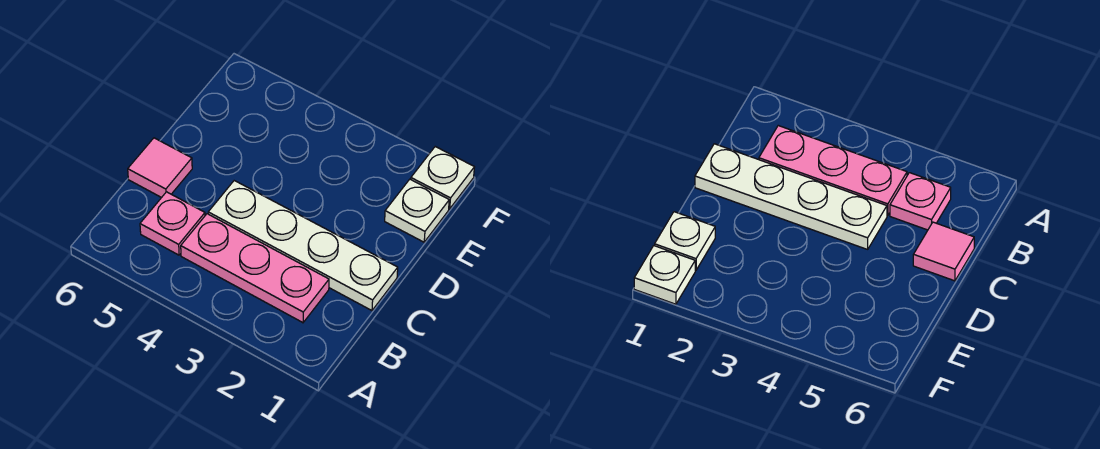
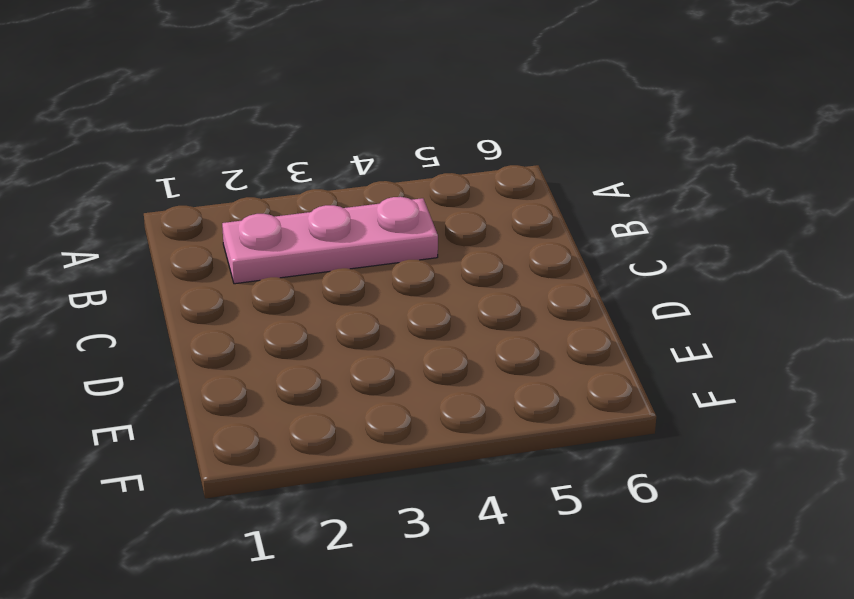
none -> pink plate B5 level 1
none -> white plate C1:C4 level 1

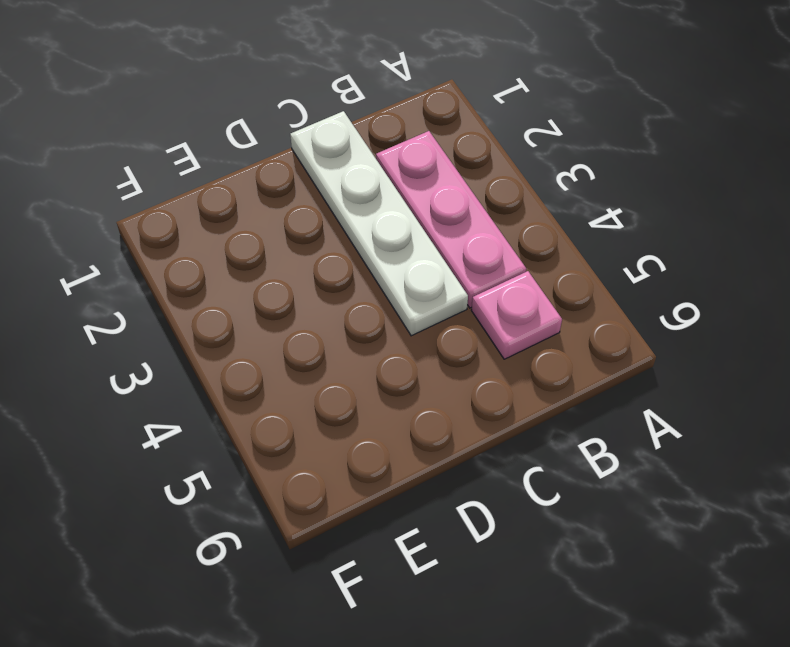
none -> pink tile C6 level 1
none -> white plate E1 level 1

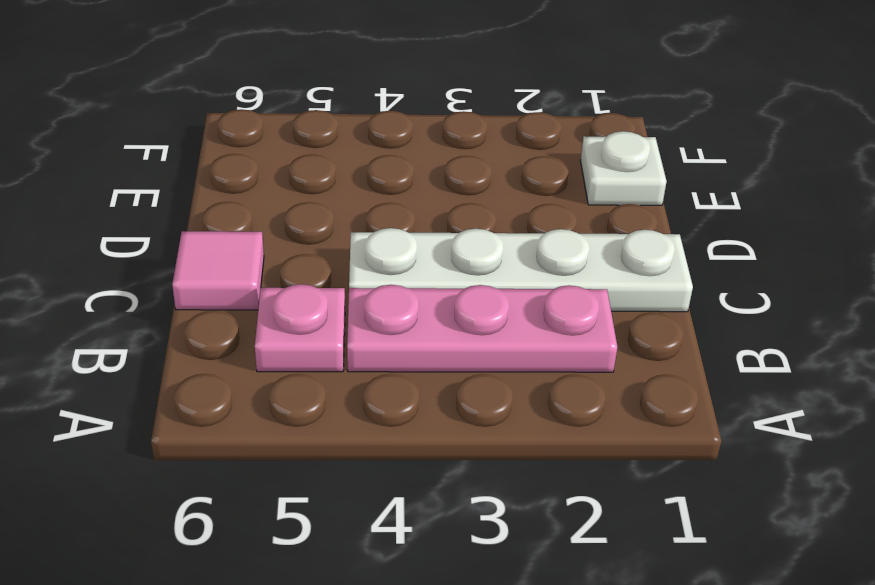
none -> white plate F1 level 1

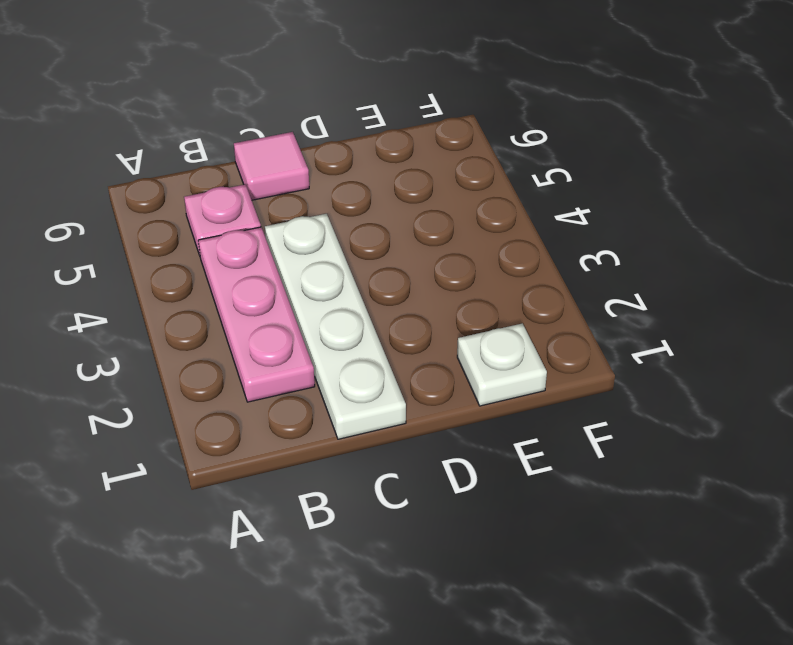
none -> white plate F1 level 1

